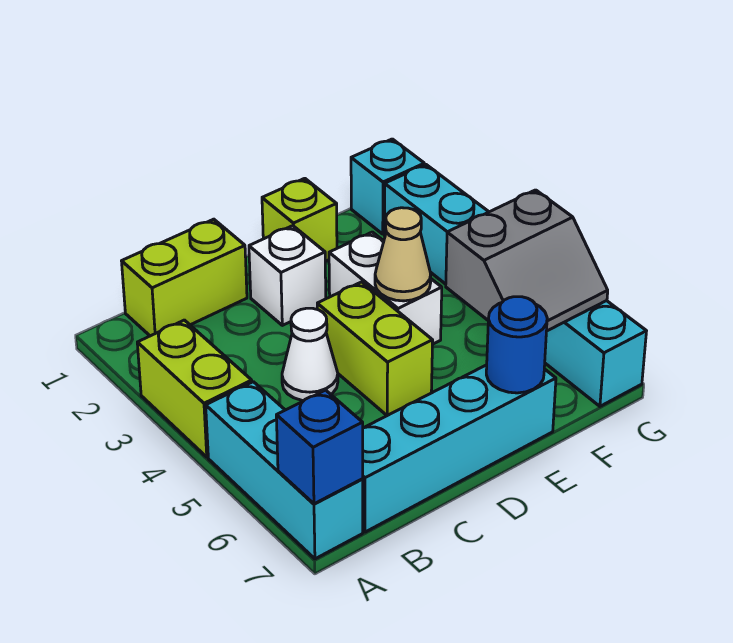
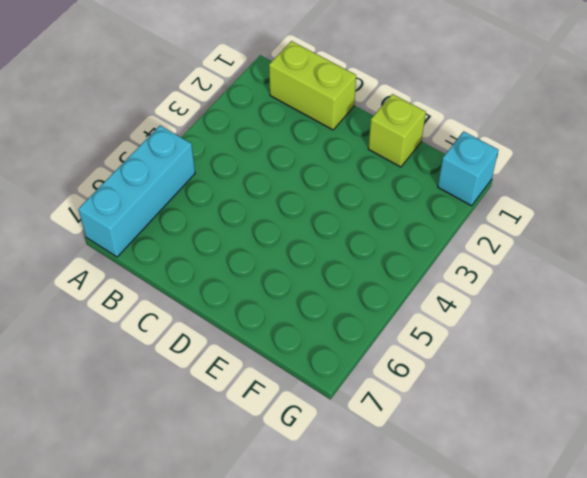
none -> lime brick A3:A4 level 1
none -> cyan brick B7:E7 level 1
none -> white cone C4 level 1

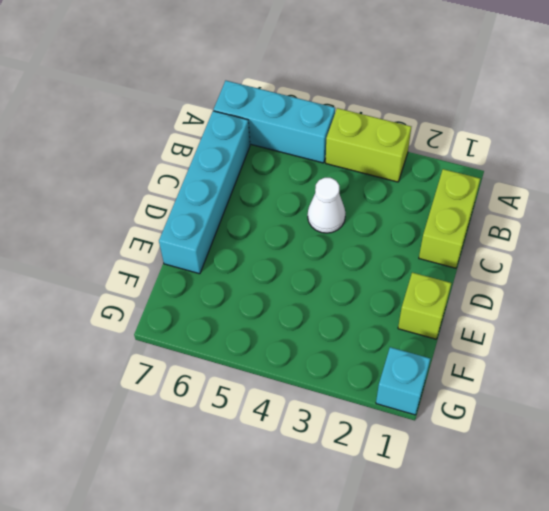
none -> white brick D2 level 1
none -> lime brick D4:D5 level 1
none -> white brick E3:E4 level 1

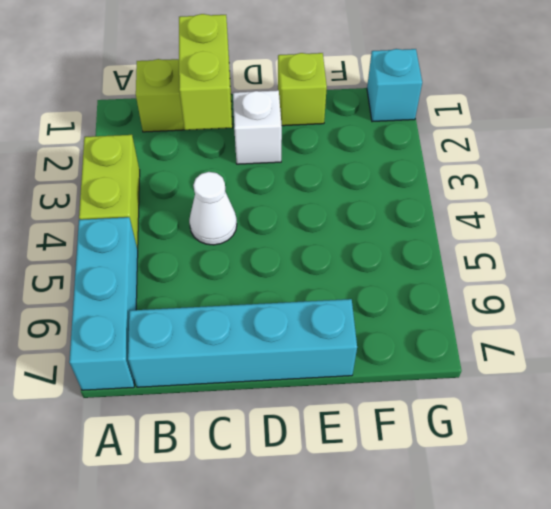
lime brick C1:C2 level 2 -> lime brick D4:D5 level 1
none -> white brick E3:E4 level 1
none -> cyan brick G2:G7 level 1
none -> blue brick A7 level 2

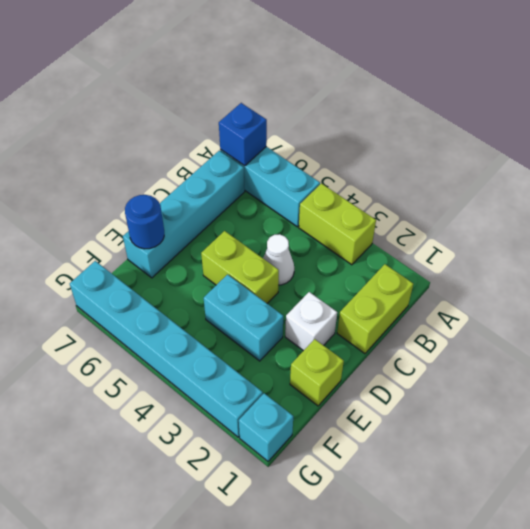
cyan brick E3:E4 level 1 -> white brick E3:E4 level 1
none -> tan cone E4 level 2
none -> grey slope F5:G6 level 2 top 5

